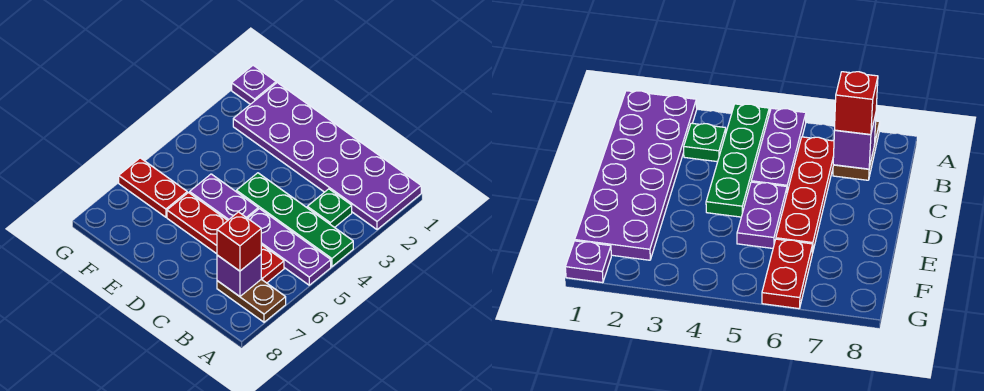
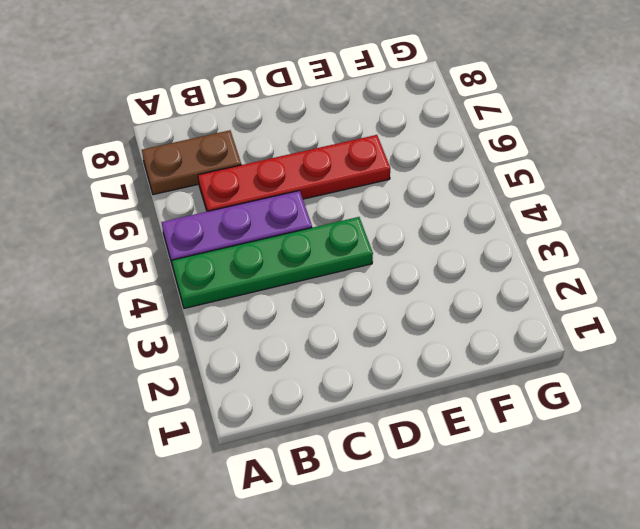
none -> purple plate A1:F2 level 1
none -> green plate B3 level 1

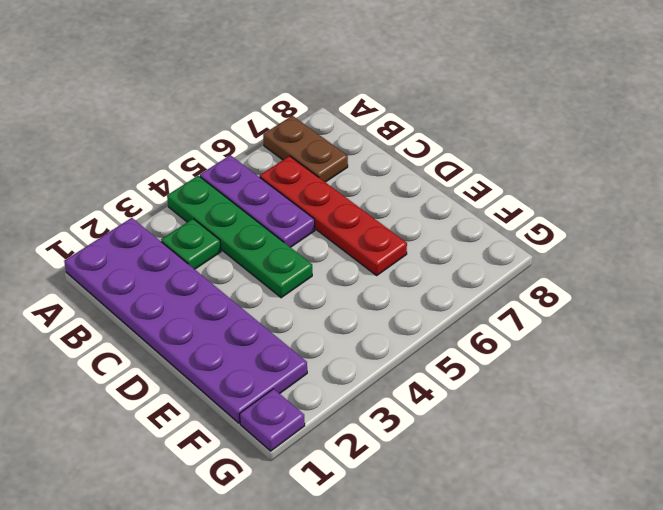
none -> purple plate D5:E5 level 1
none -> red plate F6:G6 level 1

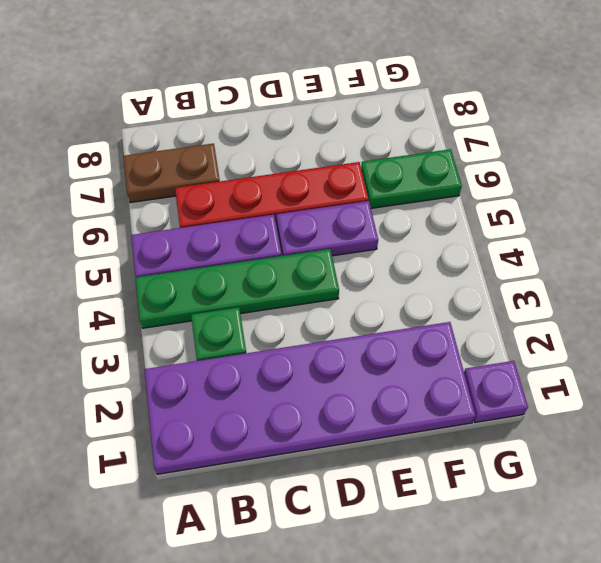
green plate F6:G6 level 1 -> red plate F6:G6 level 1
none -> purple brick B7 level 2
none -> red brick B7 level 3

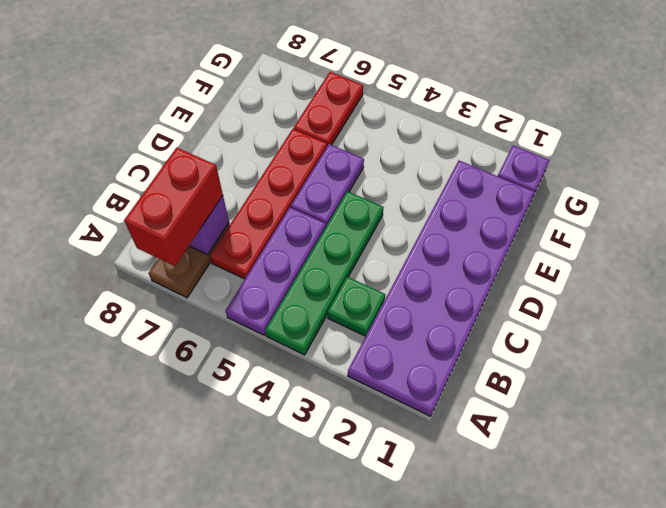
red brick A7:B7 level 3 -> red brick B7 level 3

